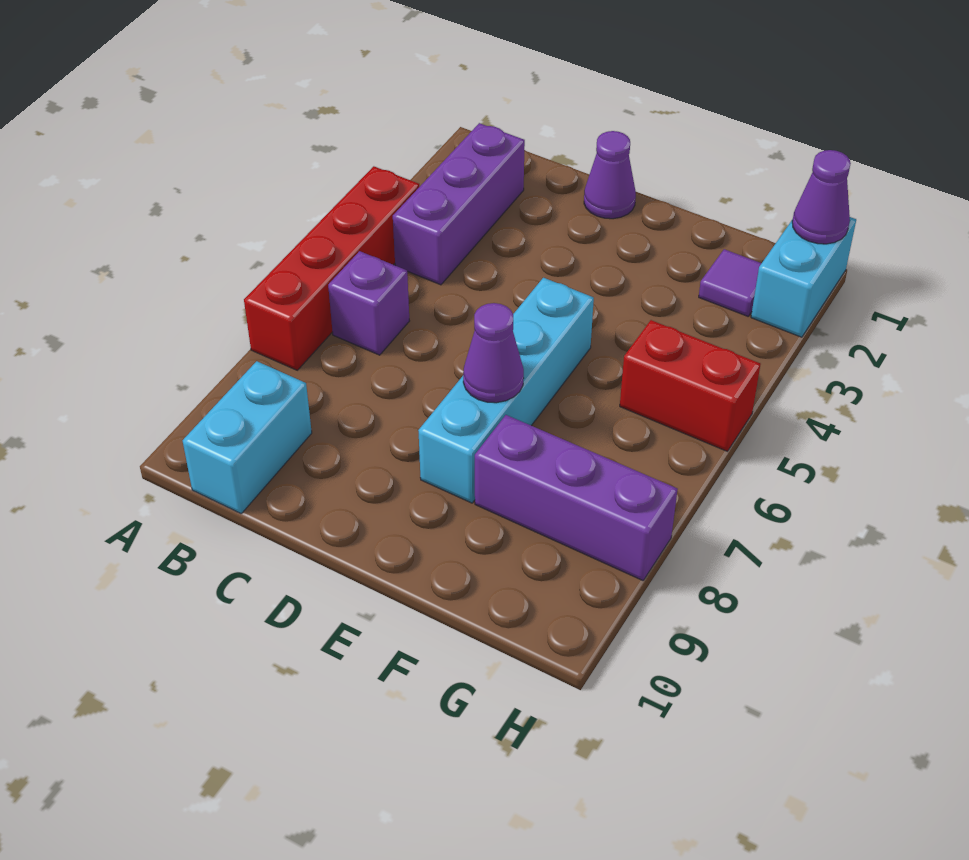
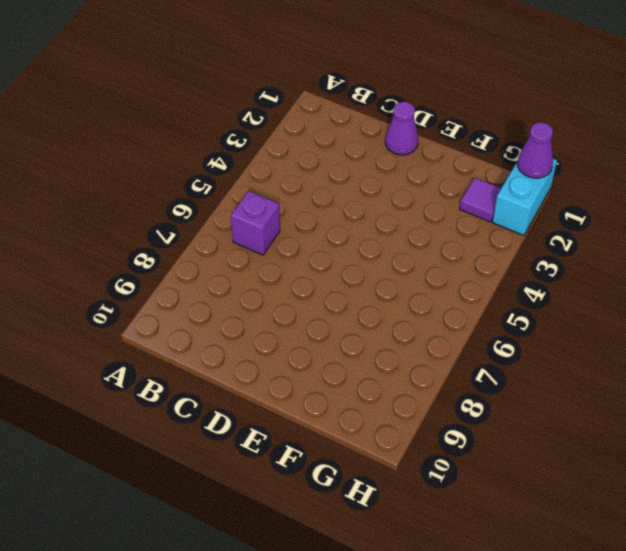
none -> red brick A4:A7 level 1
none -> purple brick B2:B4 level 1
none -> cyan brick B9:B10 level 1

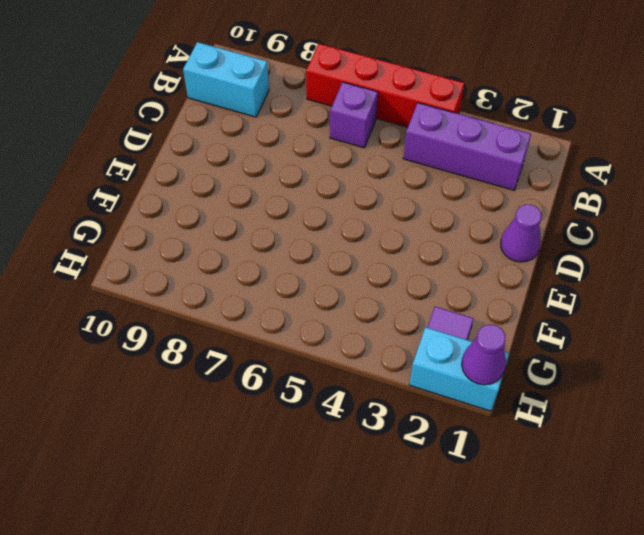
none -> cyan brick E5:E8 level 1
none -> purple brick F8:H8 level 1
none -> red brick G5:H5 level 1

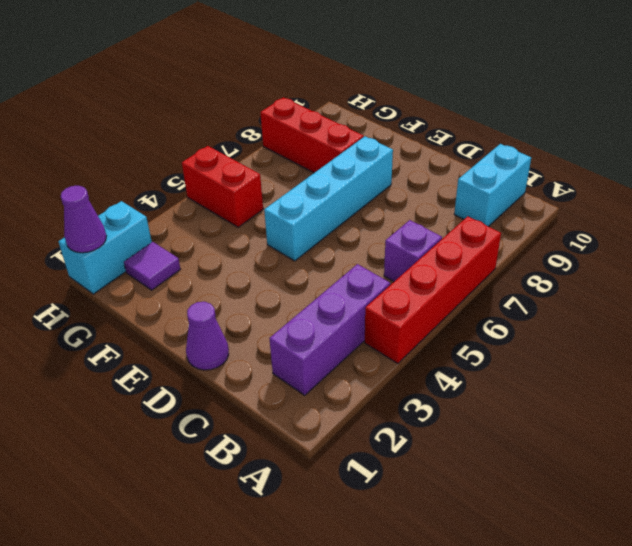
red brick F8:H8 level 1 -> purple brick F8:H8 level 1
none -> purple cone E7 level 2

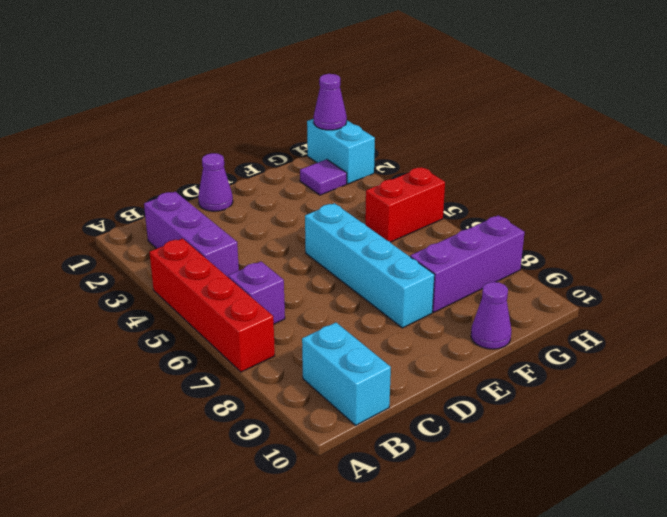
purple cone F10 level 1 -> purple cone E7 level 2

